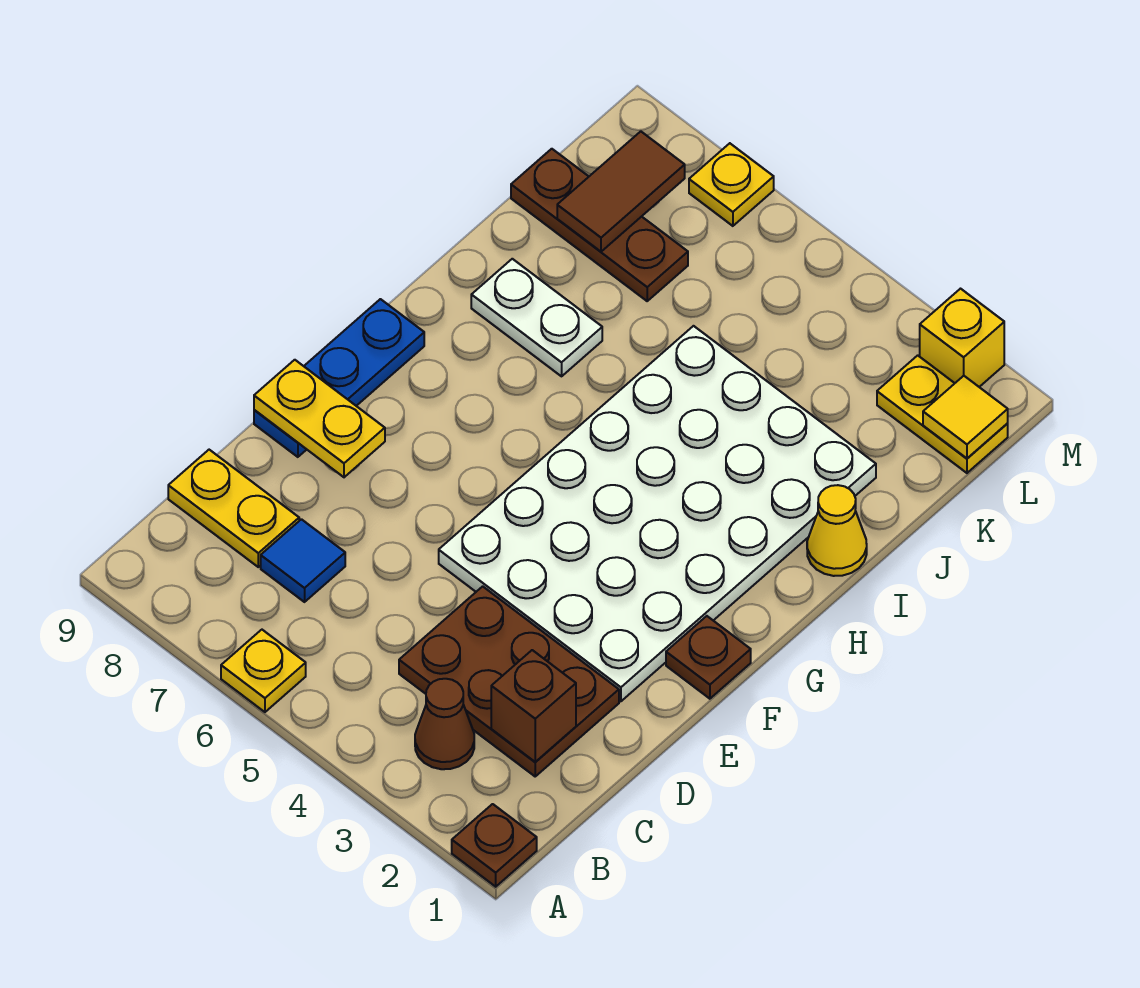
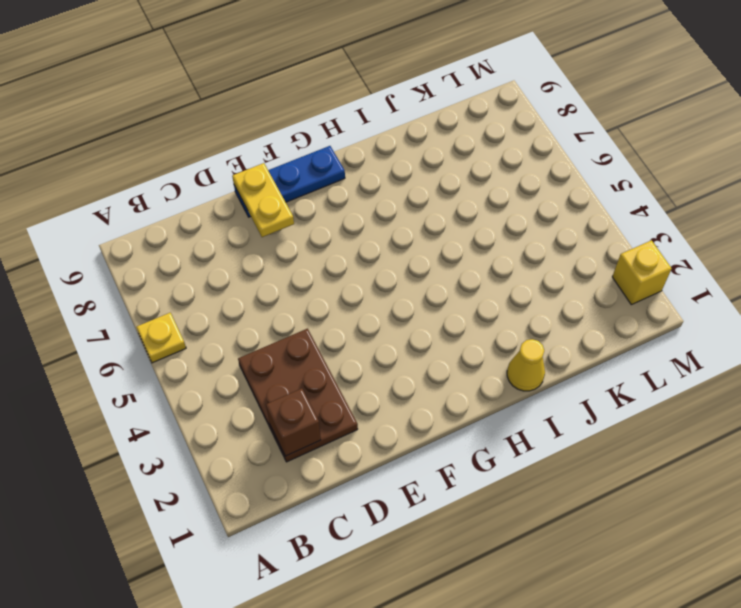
none -> brown plate A1 level 1
none -> brown cone B3 level 1
none -> blue tile C7 level 1

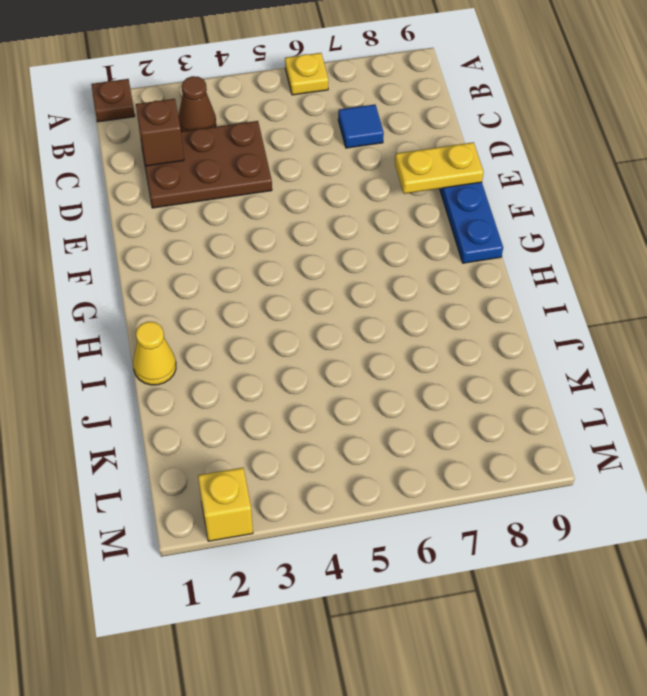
none -> yellow plate C8:C9 level 1
none -> white plate E2:J5 level 1
none -> brown plate F1 level 1

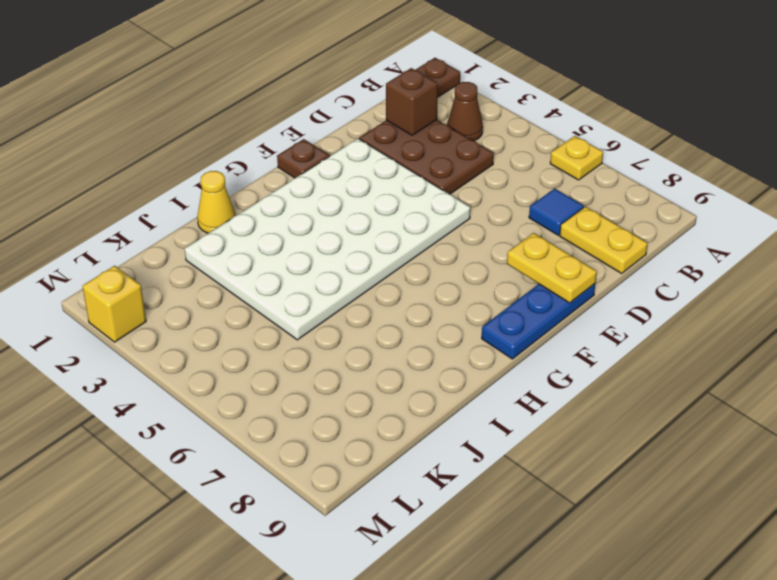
none -> white plate I7:I8 level 1
none -> brown plate K7:K9 level 1
none -> yellow plate L1:L2 level 1

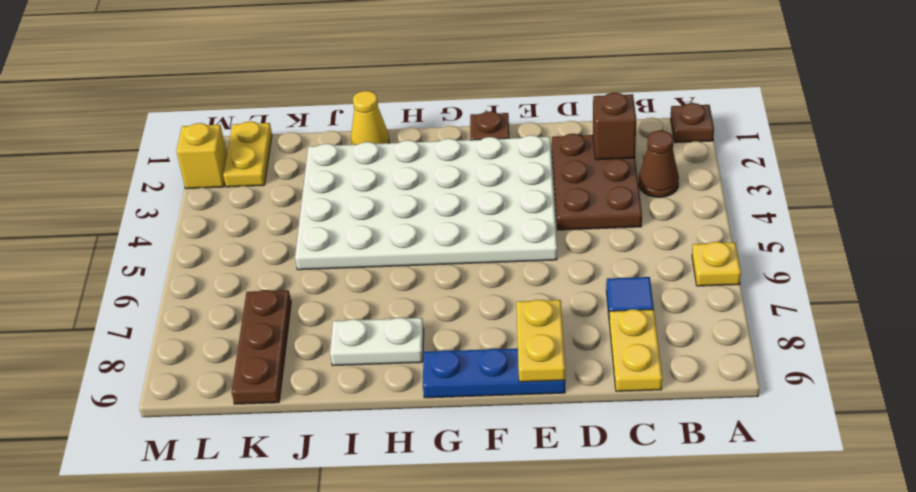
white plate H8:I8 level 1 -> white plate I7:I8 level 1
none -> yellow plate M7 level 1
none -> brown tile K8:L8 level 2
none -> yellow tile L1 level 2

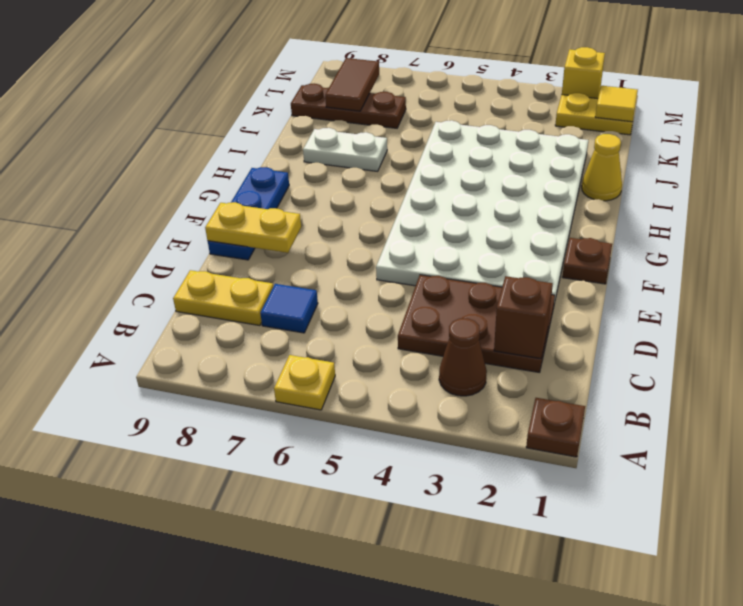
none -> yellow plate M7 level 1

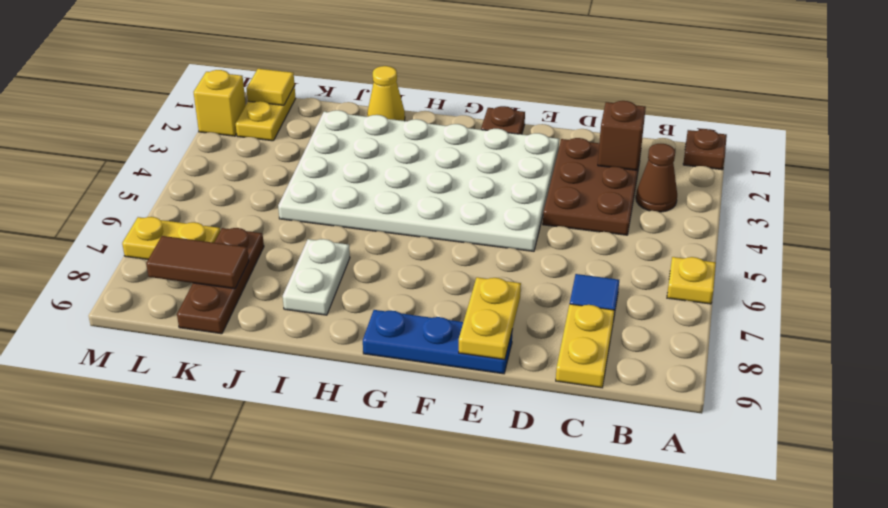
yellow plate L7:M7 level 1 -> yellow plate M7 level 1

